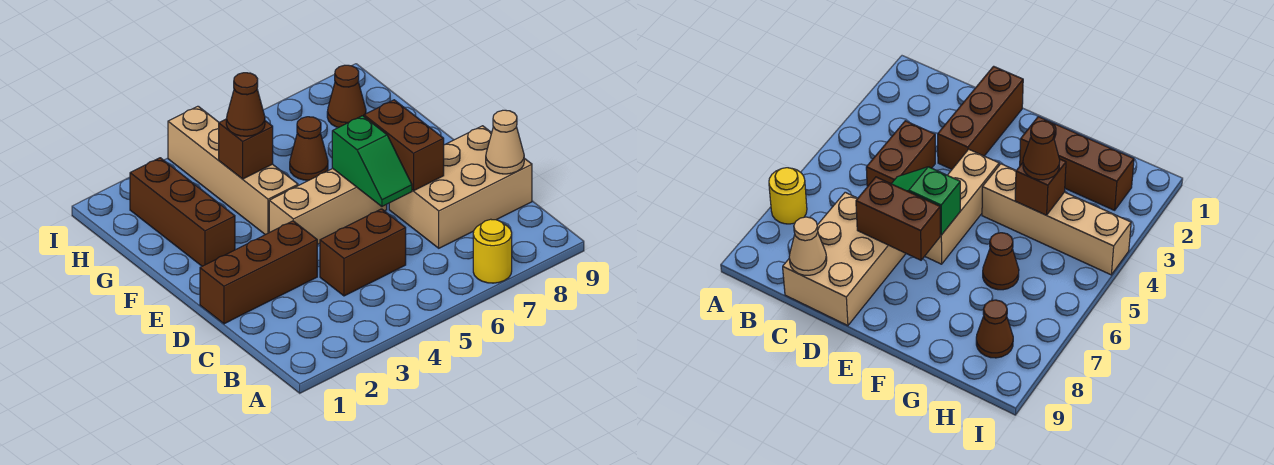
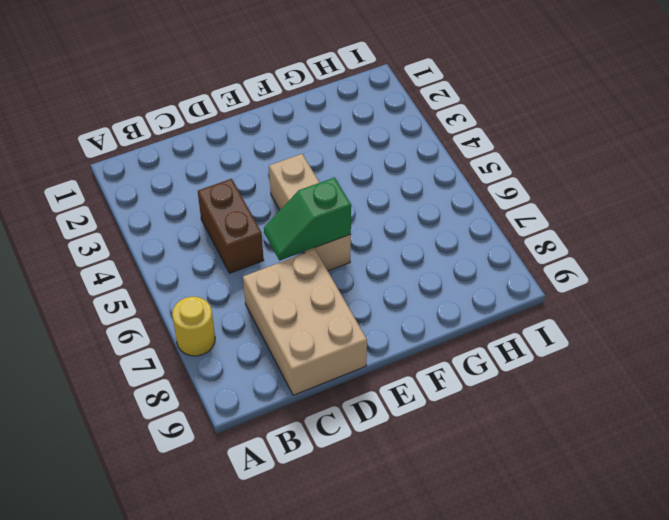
none -> brown brick D1:D3 level 1
none -> brown brick F2:H2 level 1
none -> tan brick F4:I4 level 1

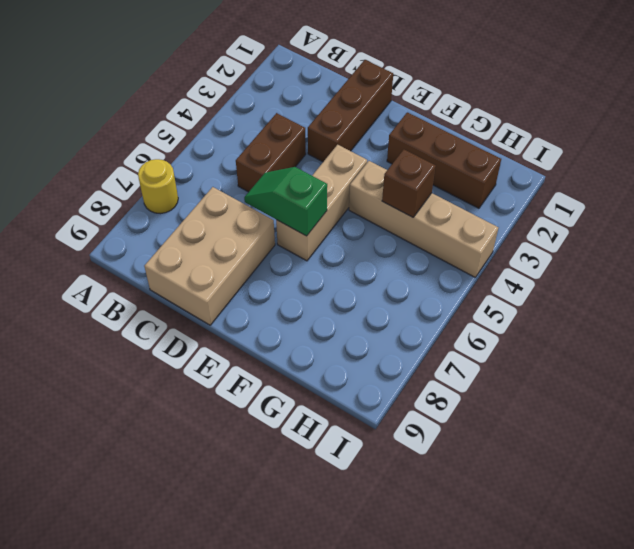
none -> brown cone G6 level 1
none -> brown cone H8 level 1
none -> tan cone C9 level 2

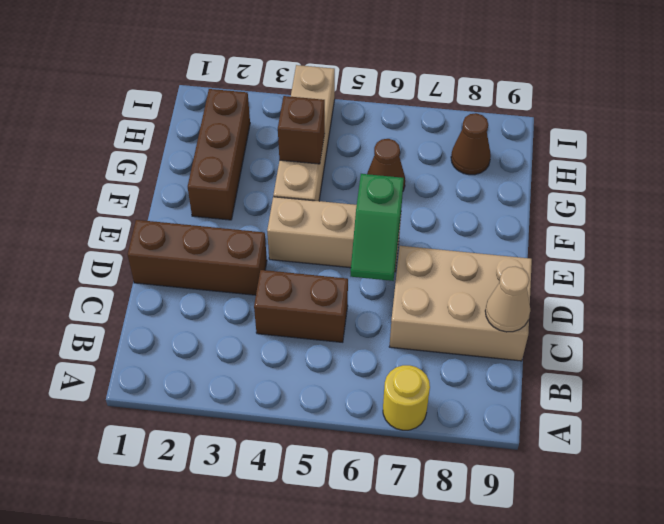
none -> brown brick D7:E7 level 2
none -> brown cone G4 level 3

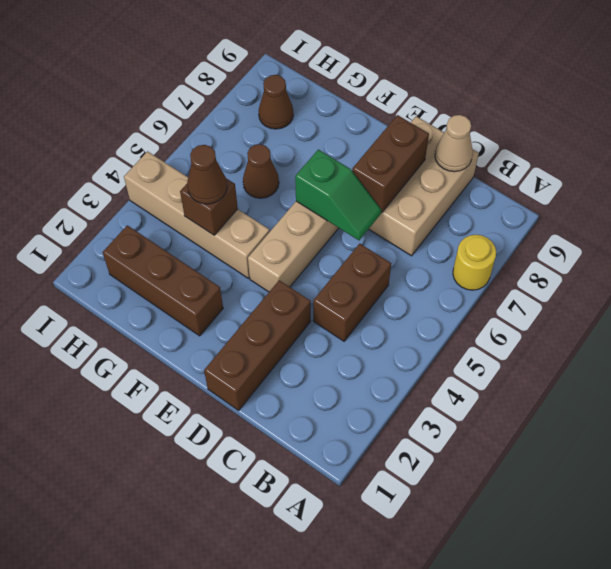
brown brick D7:D8 level 2 -> brown brick D7:E7 level 2

